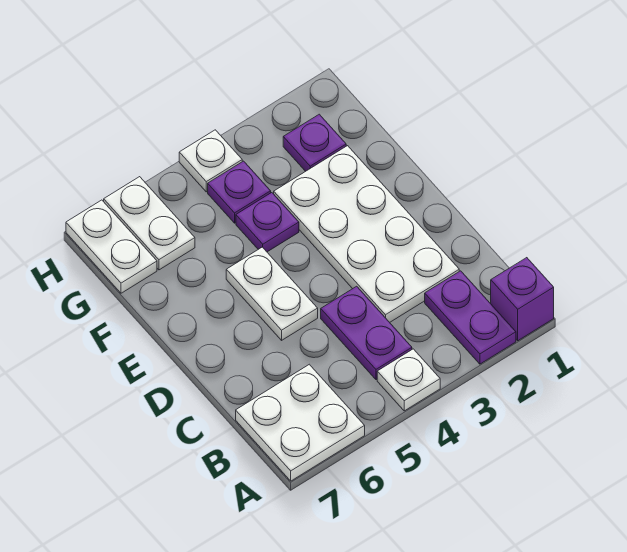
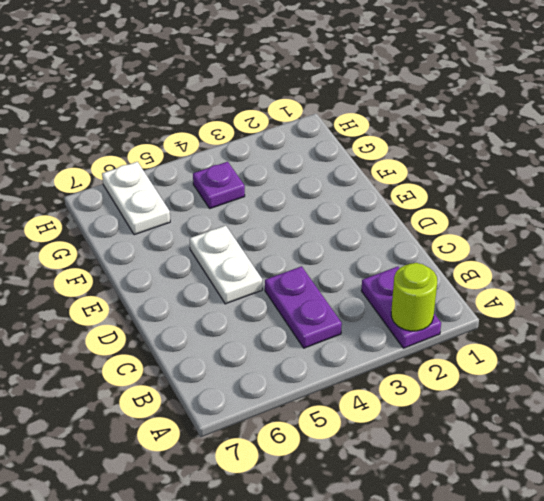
lime round brick A2 level 2 -> none
none -> purple brick A1 level 1
none -> white plate A4 level 1
none -> white plate A6:B7 level 1

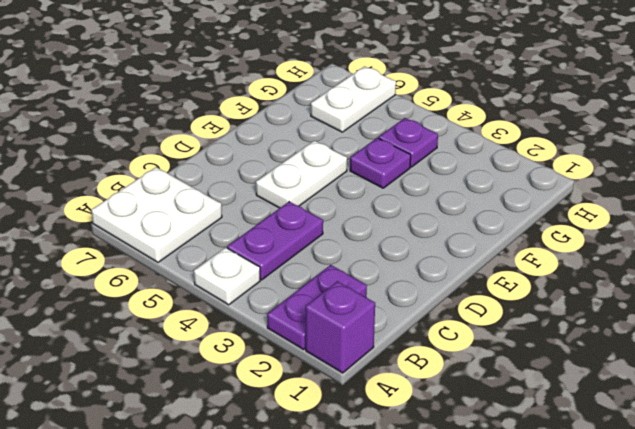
none -> white plate C2:F3 level 1
none -> purple plate G2 level 1
none -> white plate G7:H7 level 1

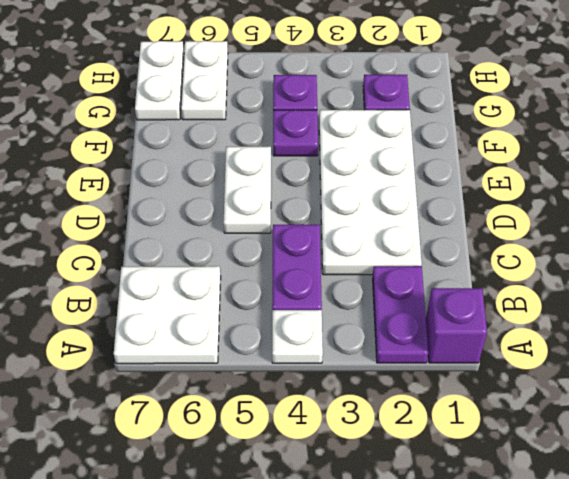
none -> white plate H4 level 1

